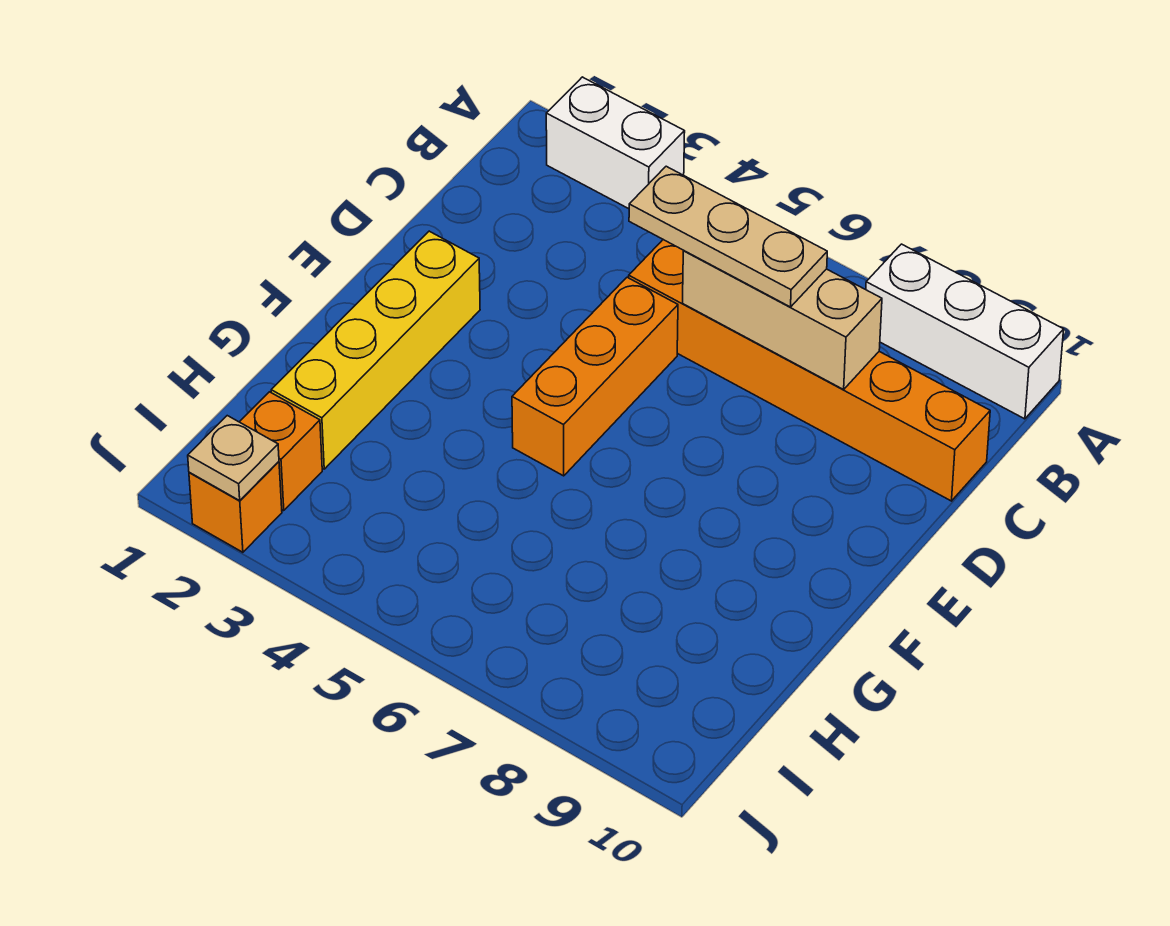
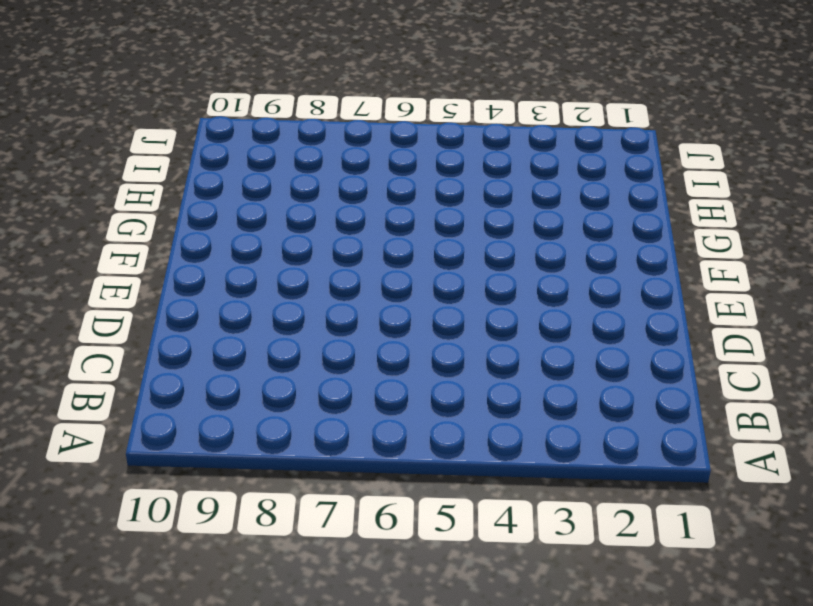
none -> white brick A2:A3 level 1
none -> white brick A8:A10 level 1

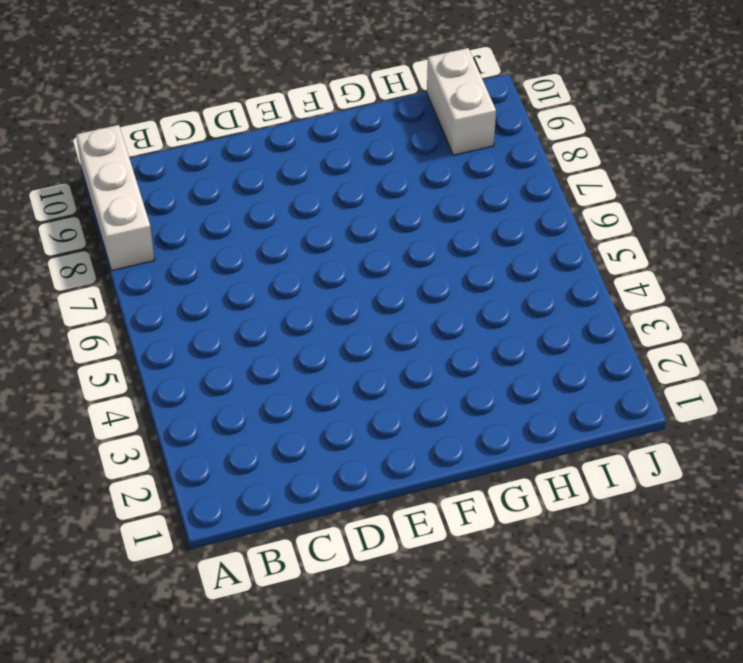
white brick I9:I10 level 1 -> white brick A2:A3 level 1
none -> orange brick C5:C10 level 1
none -> orange brick D5:F5 level 1

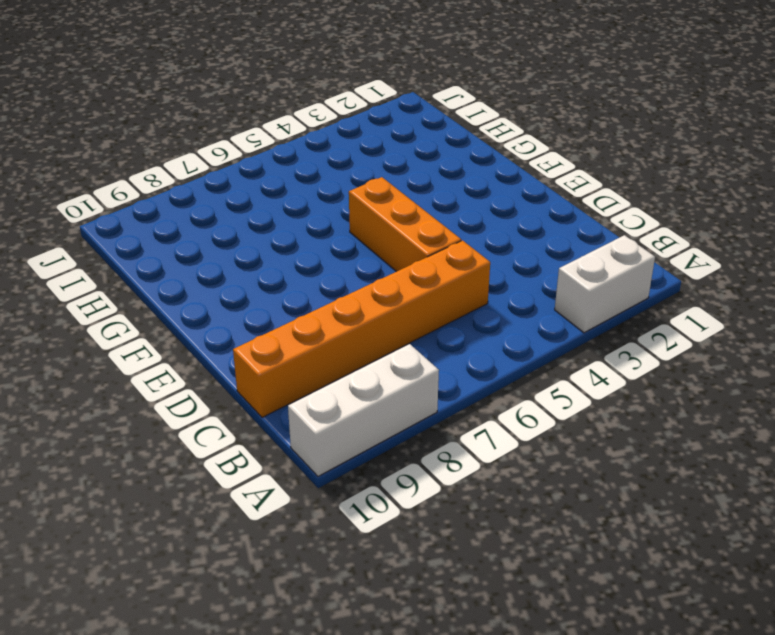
none -> yellow brick E2:H2 level 1
none -> orange brick I2 level 1

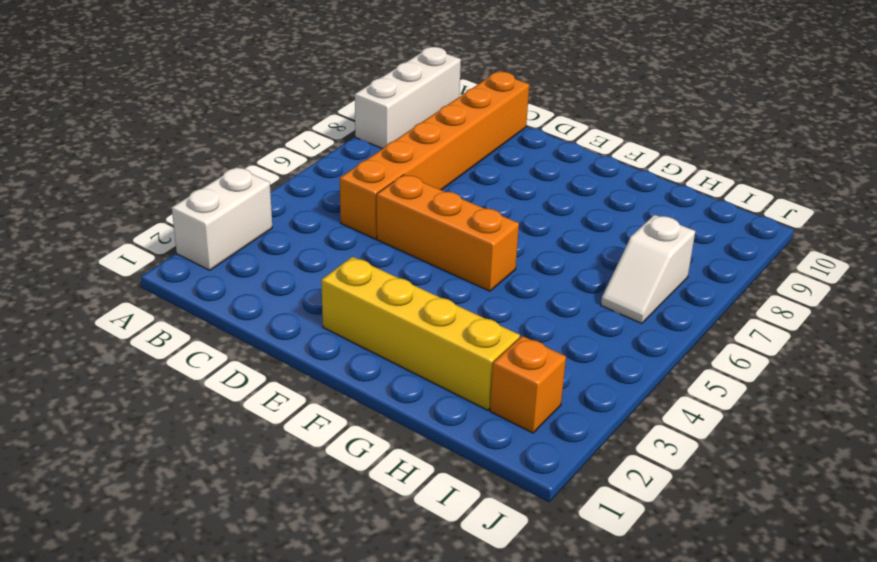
white slope I6:I7 level 1 top 7 -> none
none -> orange brick J2 level 1
none -> tan brick C6:C8 level 2

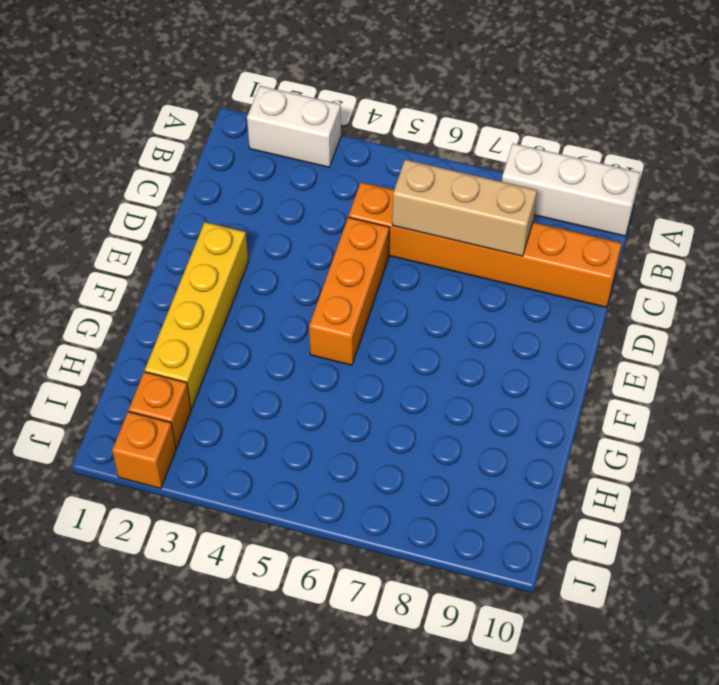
none -> tan plate J2 level 2
none -> tan plate C5:C7 level 3

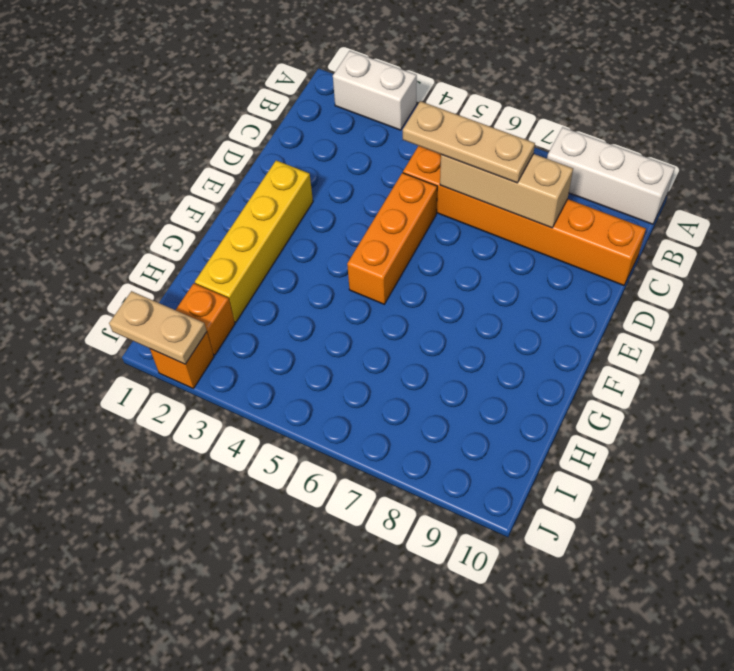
tan plate J1:J2 level 2 -> tan plate J2 level 2

